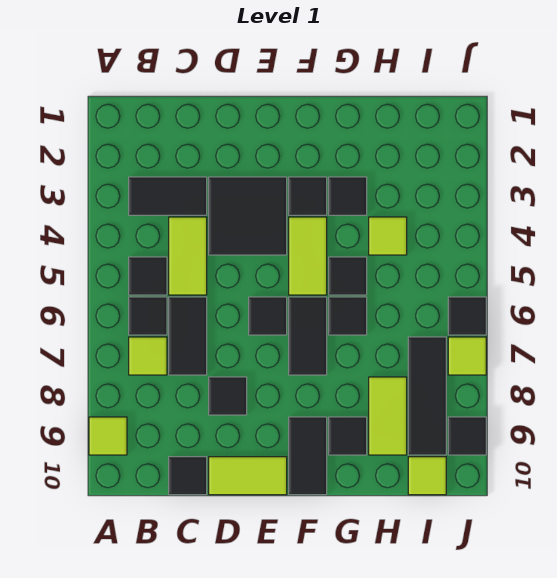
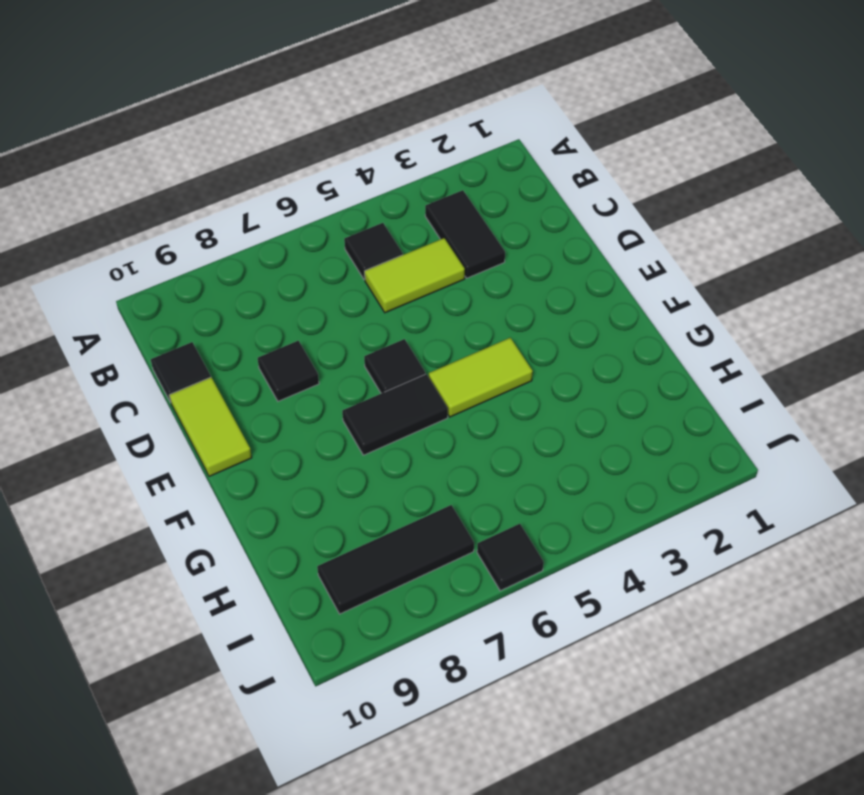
none -> lime tile A9 level 1
none -> black tile B6 level 1
none -> lime tile B7 level 1

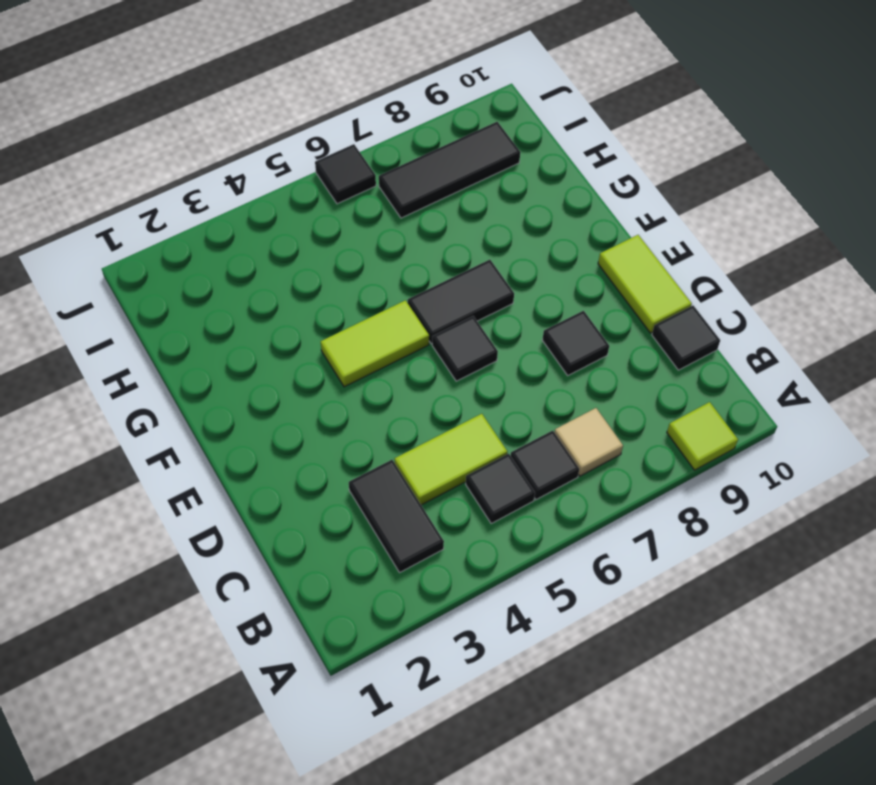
tan tile B7 level 1 -> lime tile B7 level 1
none -> black tile C6:C7 level 1
none -> black tile D3:E4 level 1
none -> black tile F3 level 1

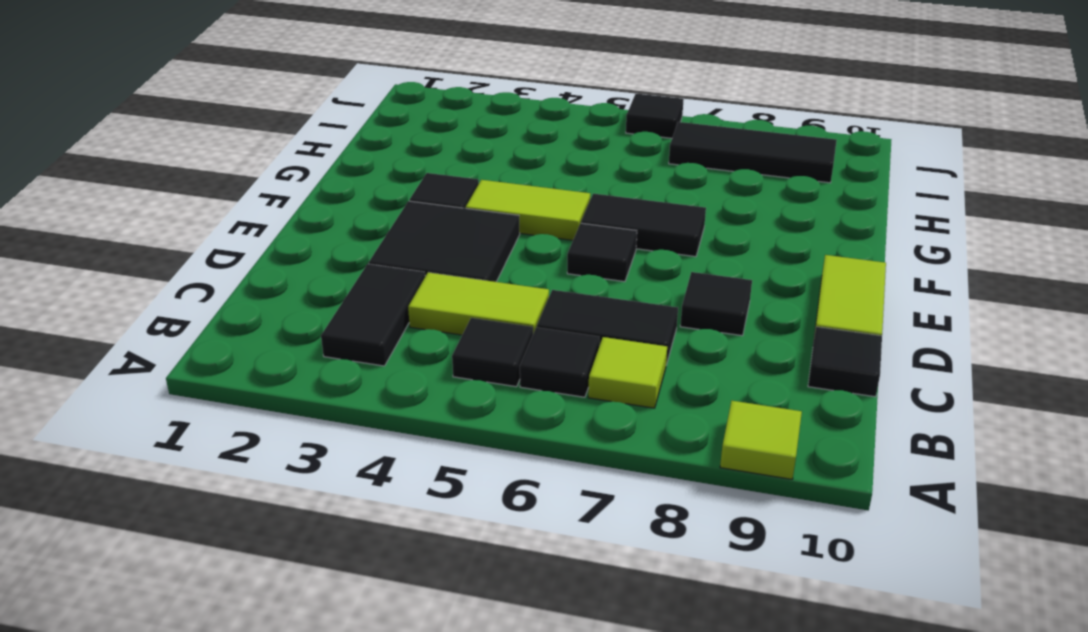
none -> black tile F9:F10 level 1
none -> black tile G3 level 1
none -> black tile G5 level 1

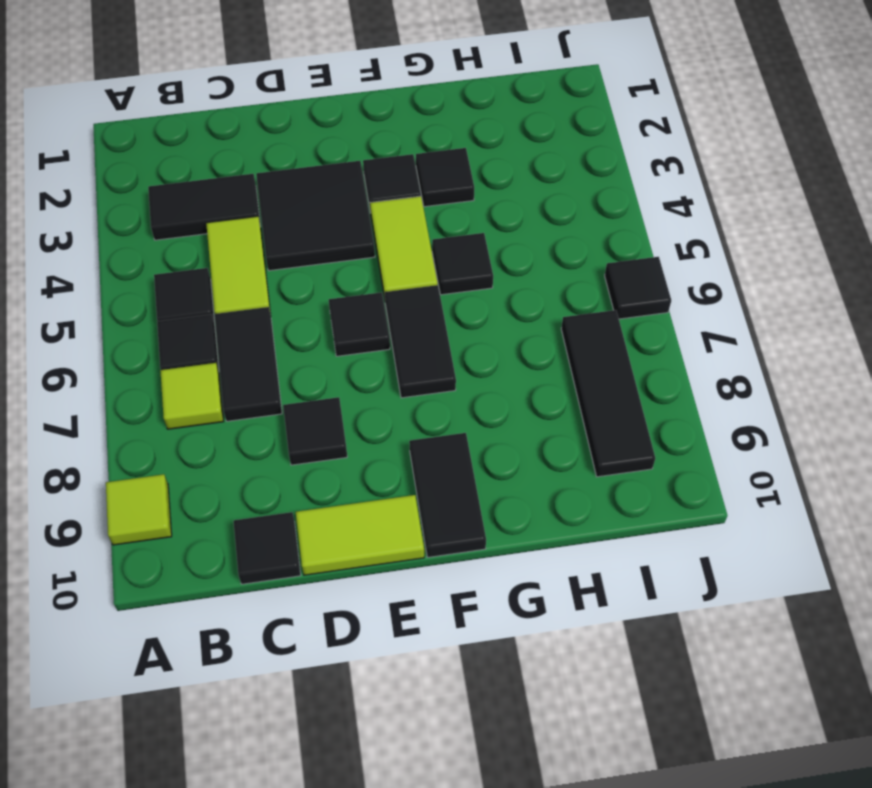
none -> black tile G6 level 1
none -> black tile G9 level 1
none -> lime tile H4 level 1

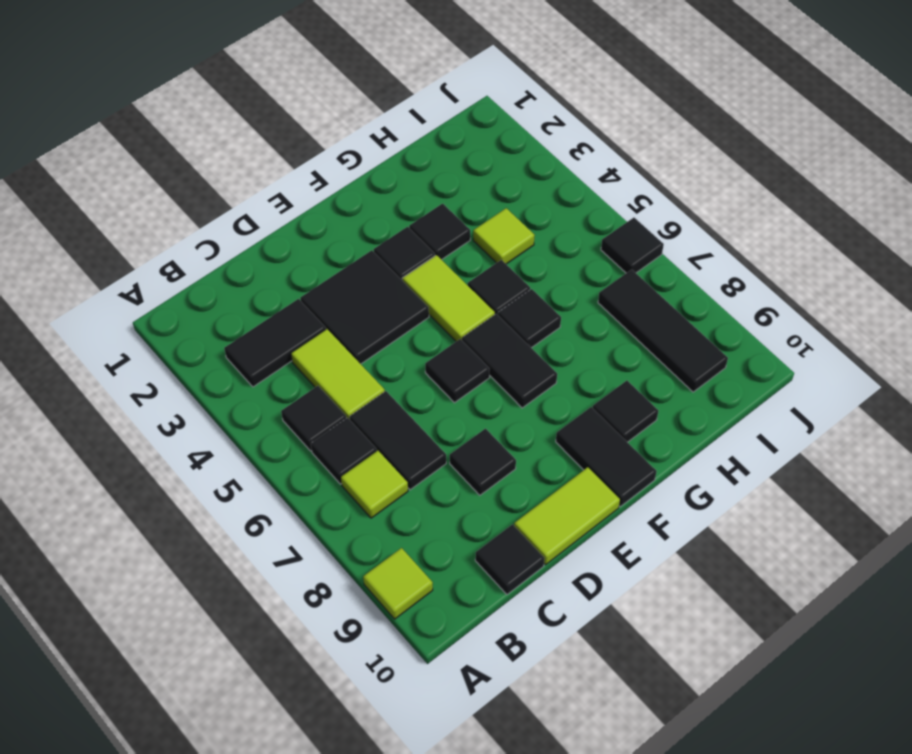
none -> lime tile H8:H9 level 1
none -> lime tile I10 level 1
none -> lime tile J7 level 1

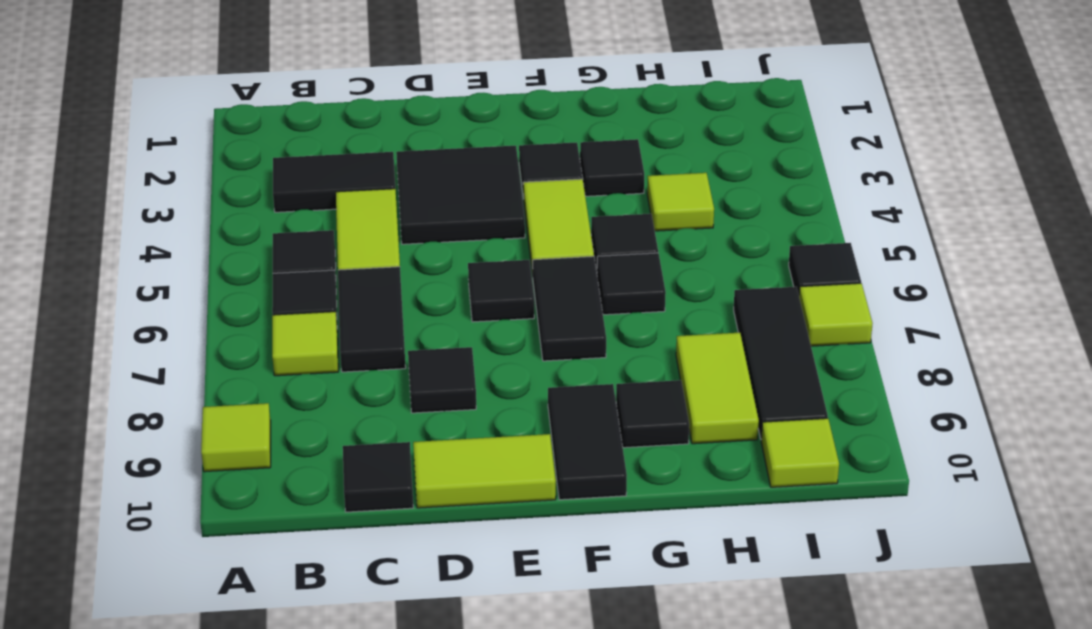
none -> black tile J9 level 1

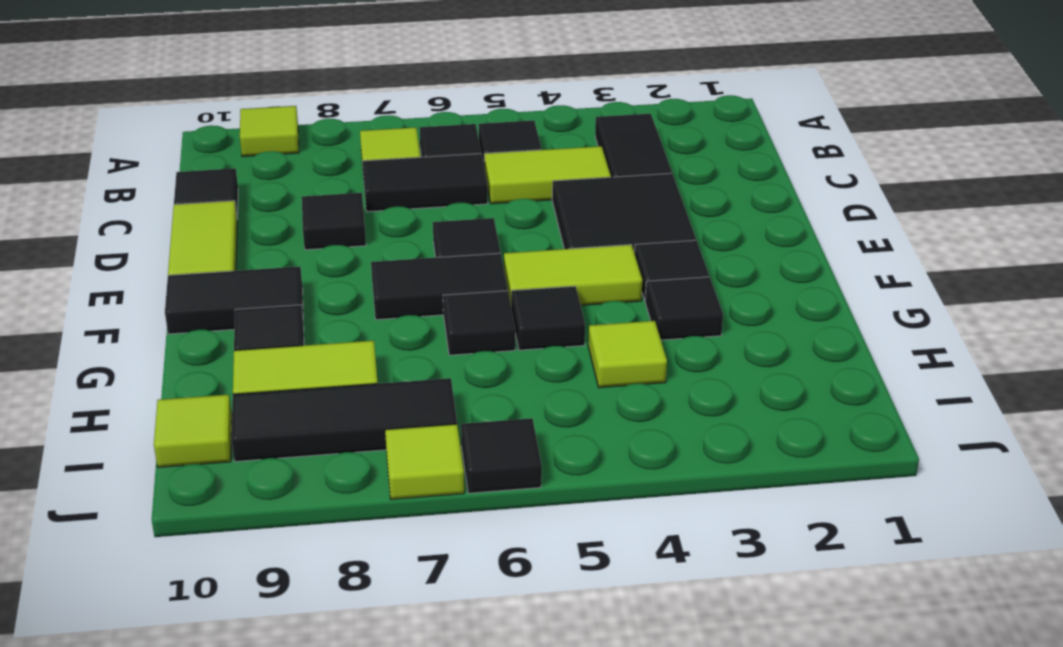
none -> black tile J9 level 1

